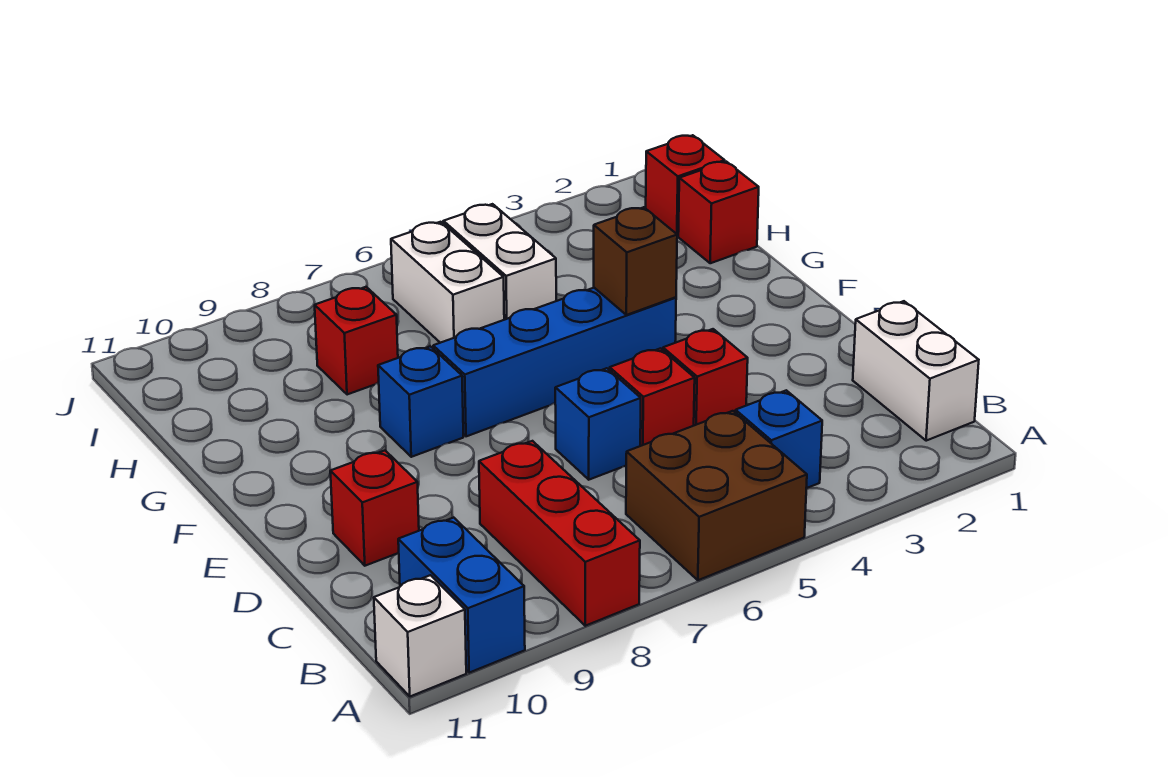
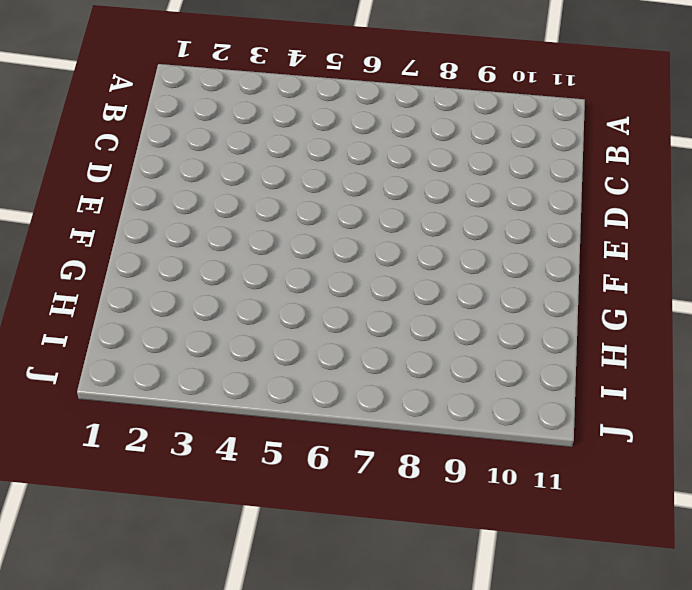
none -> brown brick A5:B6 level 1
none -> red brick A8:C8 level 1
none -> blue brick A10:B10 level 1

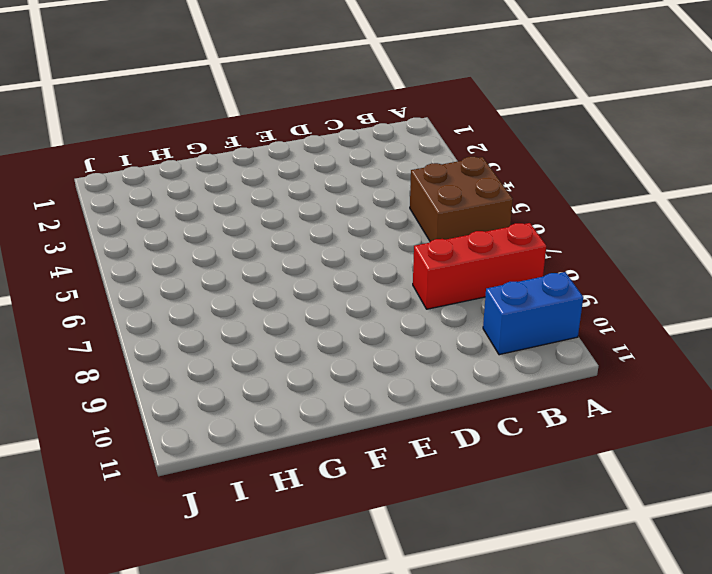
none -> white brick A11 level 1
none -> white brick B1:C1 level 1
none -> blue brick B4 level 1

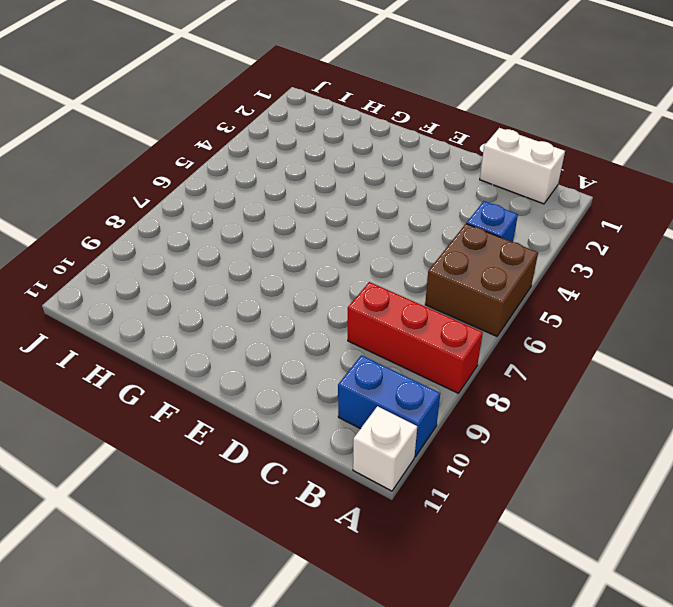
none -> red brick D4 level 1
none -> red brick D5 level 1
none -> blue brick D6 level 1

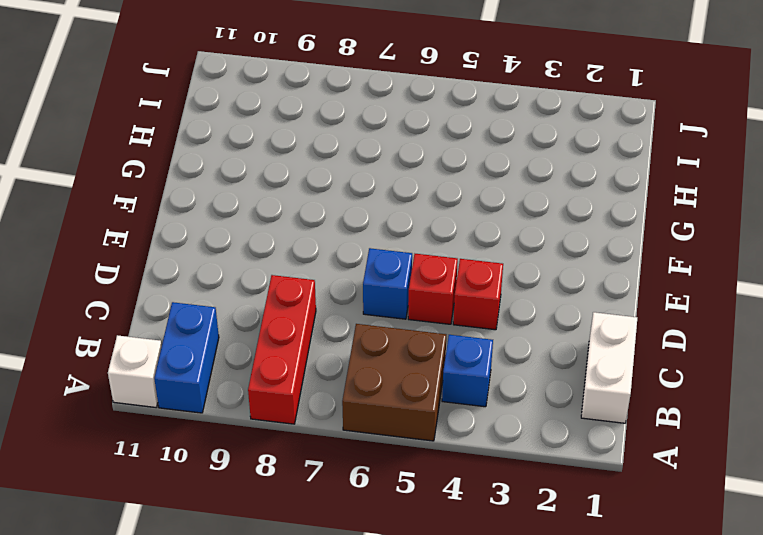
none -> red brick D10 level 1
none -> blue brick F4:F7 level 1
none -> blue brick F8 level 1

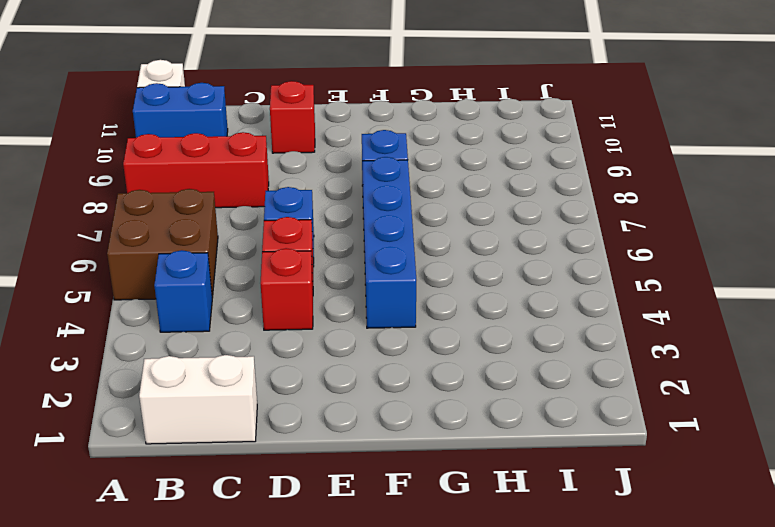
none -> red brick H1 level 1
none -> white brick H5:I5 level 1
none -> white brick H6:I6 level 1

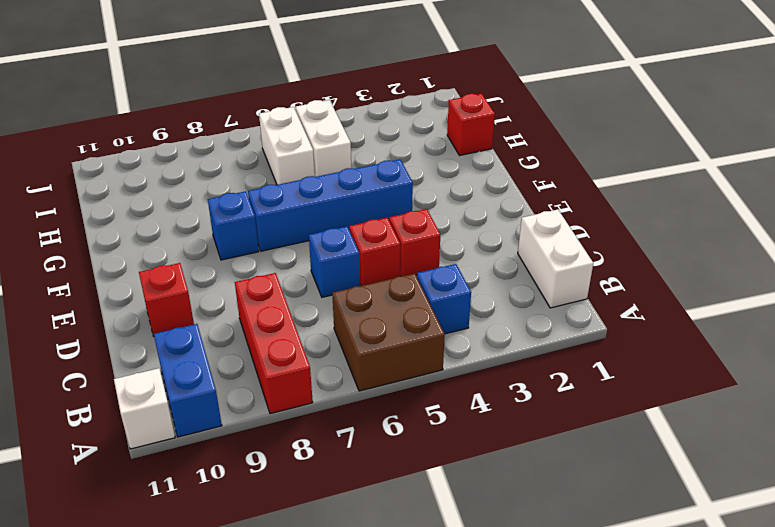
none -> red brick H8 level 1
none -> red brick I1 level 1
none -> brown brick F4 level 2

